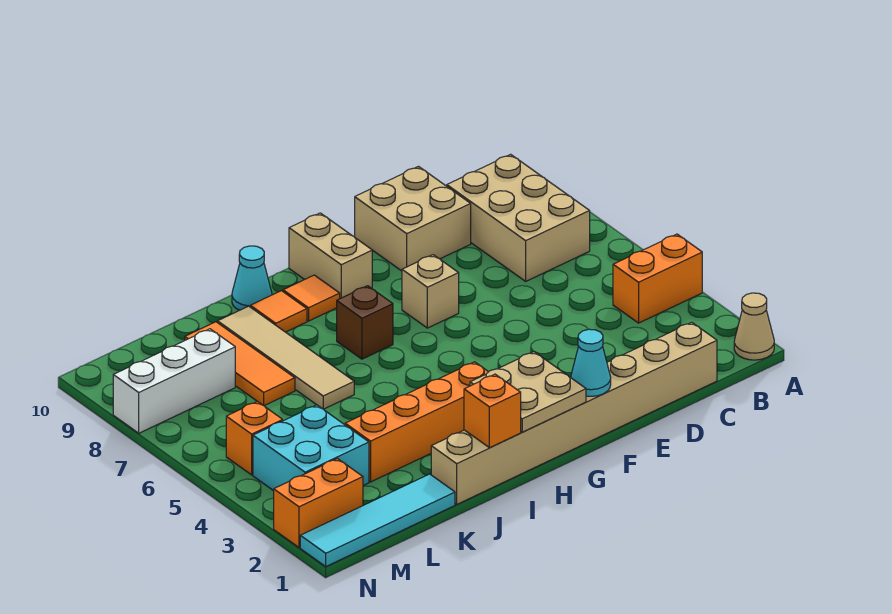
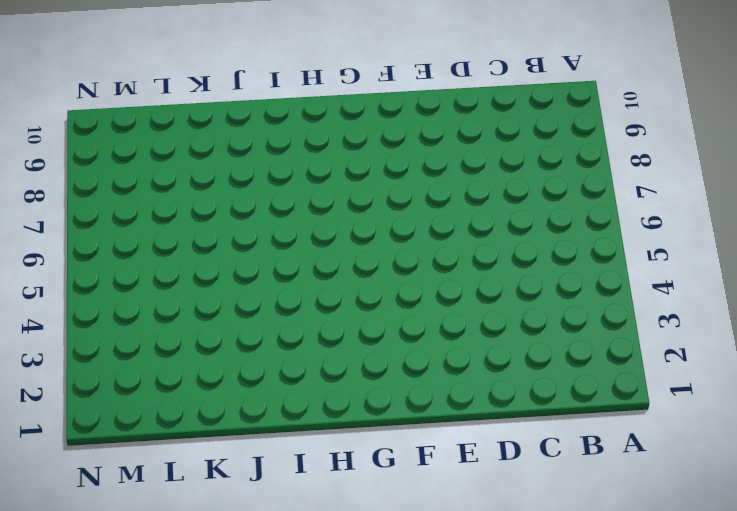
none -> tan cone A1 level 1
none -> orange brick A4:B4 level 1
none -> tan brick B7:C9 level 1

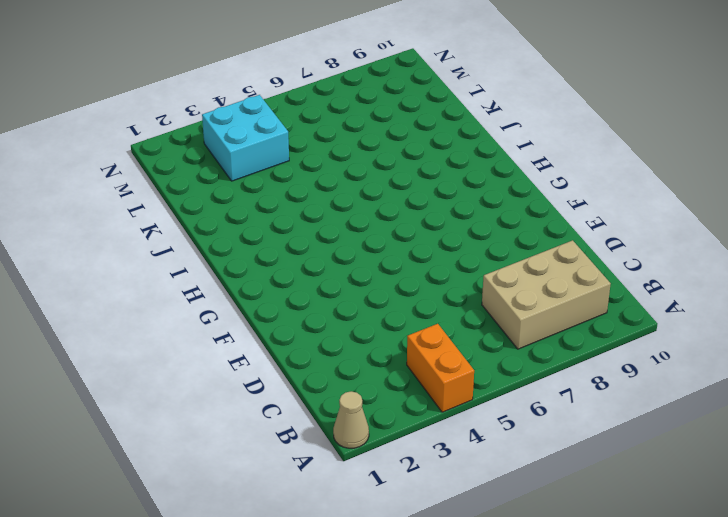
none -> tan brick C1:J1 level 1
none -> tan brick D9:E10 level 1
none -> tan brick F7 level 1

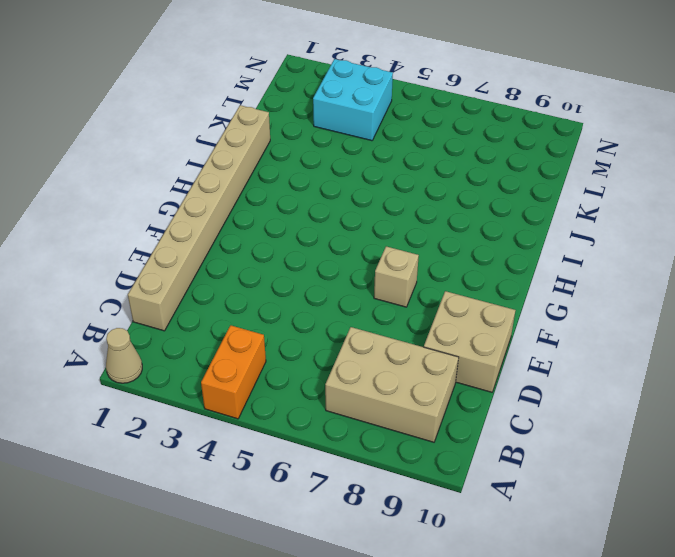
none -> tan brick G9:G10 level 1
none -> orange brick H3:K3 level 1
none -> brown brick H7 level 1

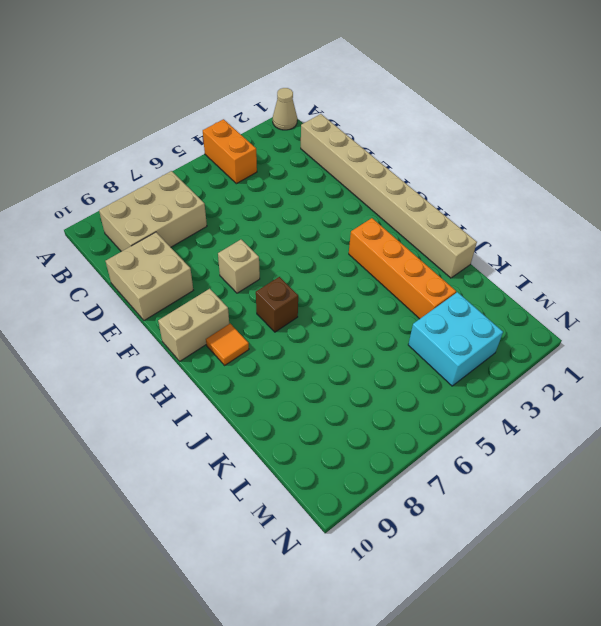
none -> orange tile I9 level 1
none -> cyan cone I10 level 1
none -> tan tile J6:J9 level 1

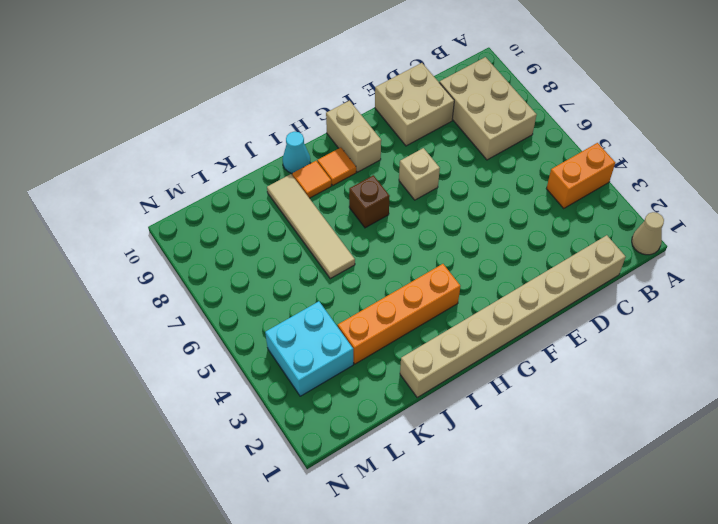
none -> cyan tile K1:N1 level 1
none -> orange tile K7:K9 level 1
none -> white brick L8:N8 level 1

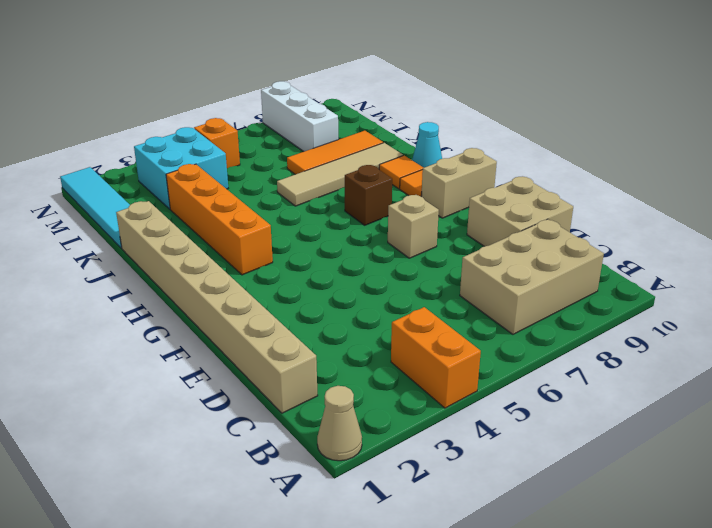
none -> orange brick M2:N2 level 1
none -> cyan cone F1 level 2
none -> tan plate G1:H2 level 2

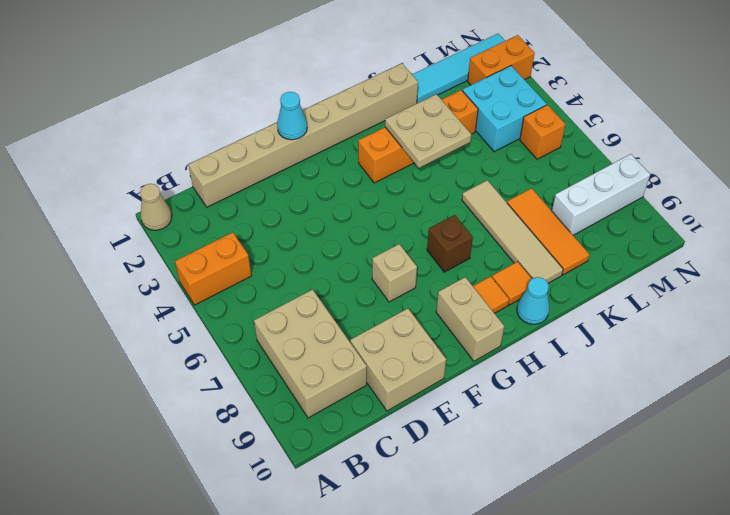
tan plate I3:J4 level 2 -> tan plate G1:H2 level 2
none -> orange brick I1 level 2

